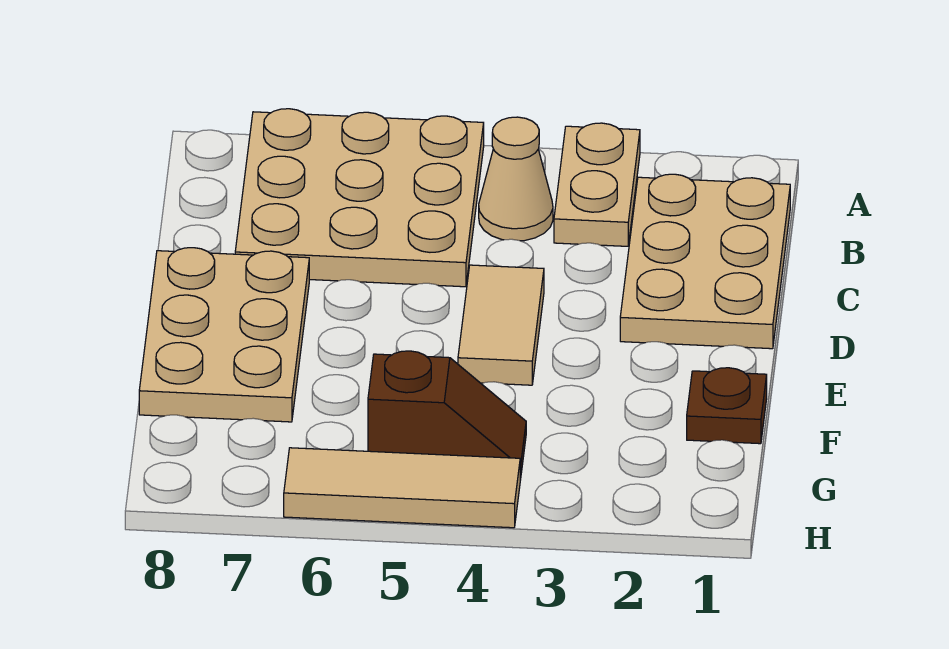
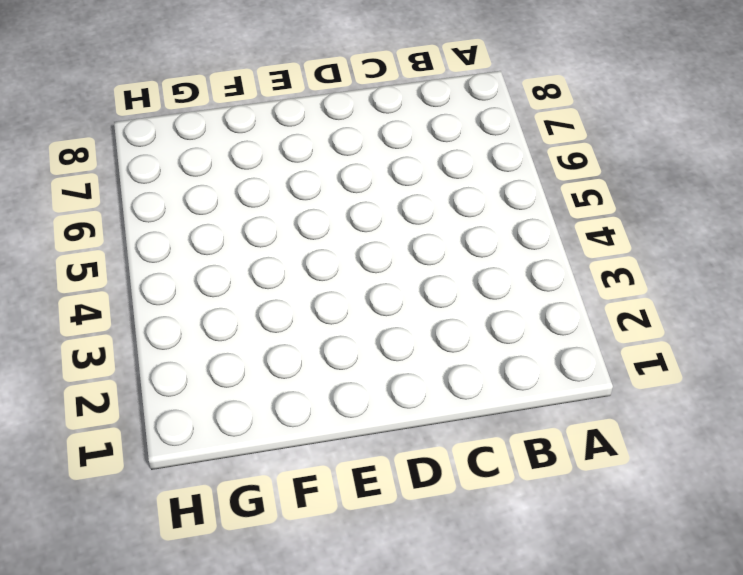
none -> tan plate A3:B3 level 1
none -> tan plate A5:C7 level 1

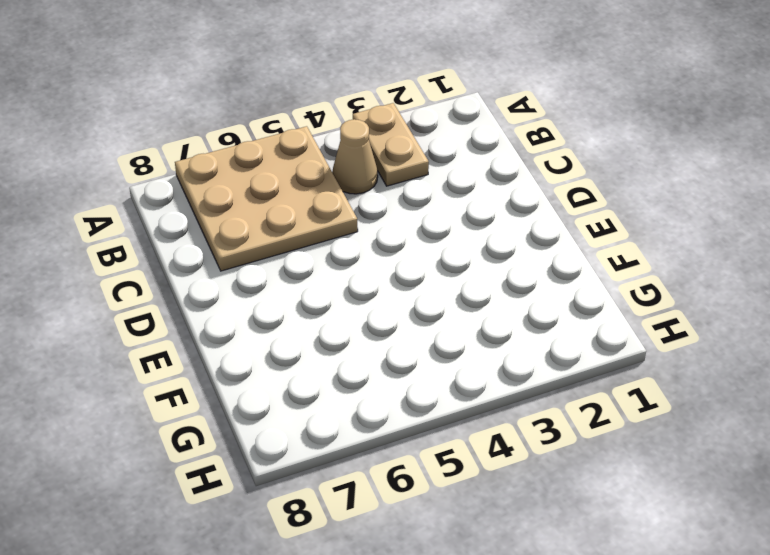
none -> tan plate B1:D2 level 1
none -> tan tile D4:E4 level 1

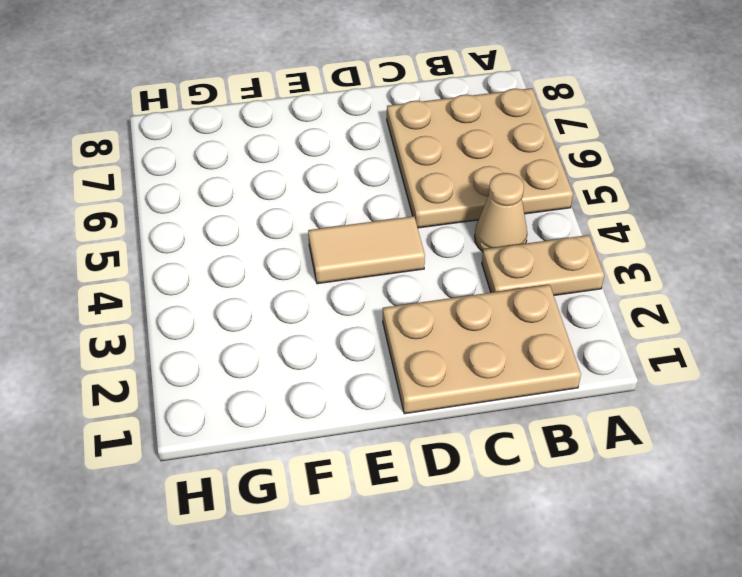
none -> tan plate D7:F8 level 1
none -> brown plate F1 level 1

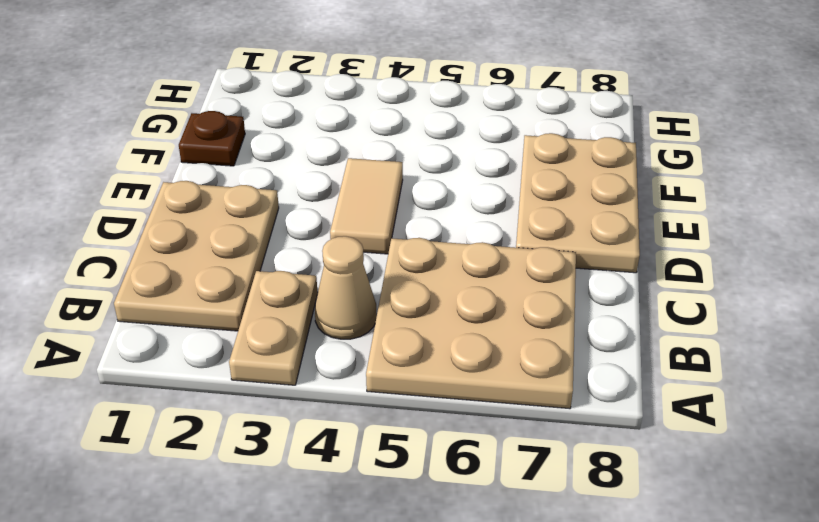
none -> brown slope G4:G5 level 1 top 5
none -> tan tile H4:H6 level 1

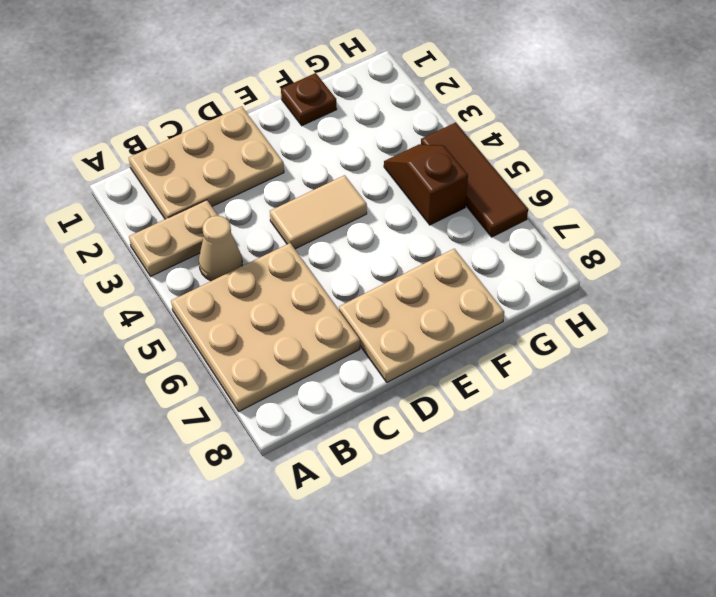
brown tile H4:H6 level 1 -> tan tile H4:H6 level 1

